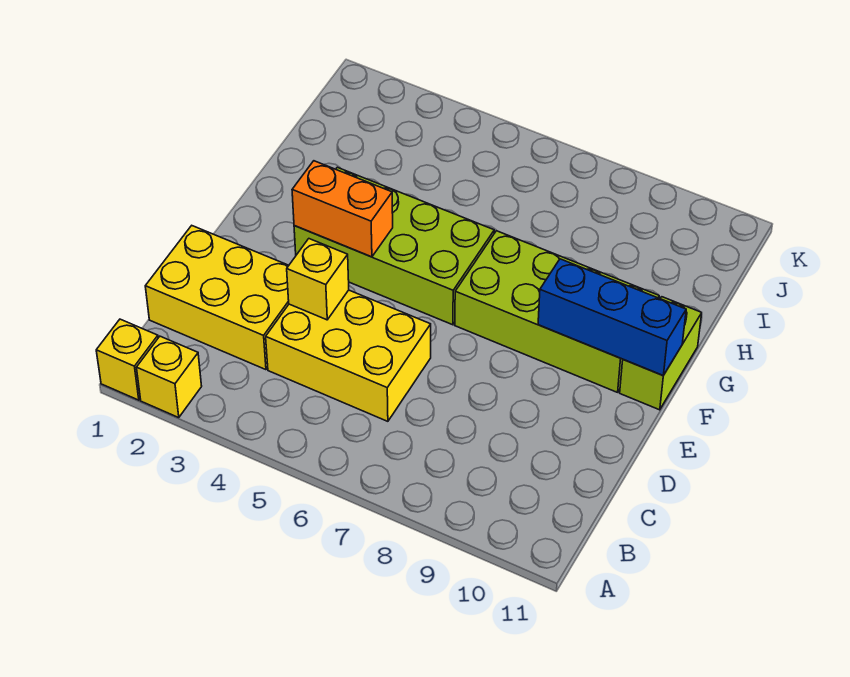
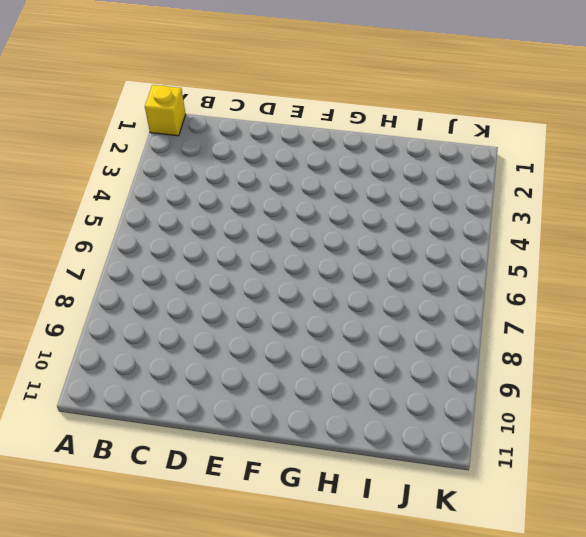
none -> yellow brick A2 level 1
none -> yellow brick C1:D3 level 1

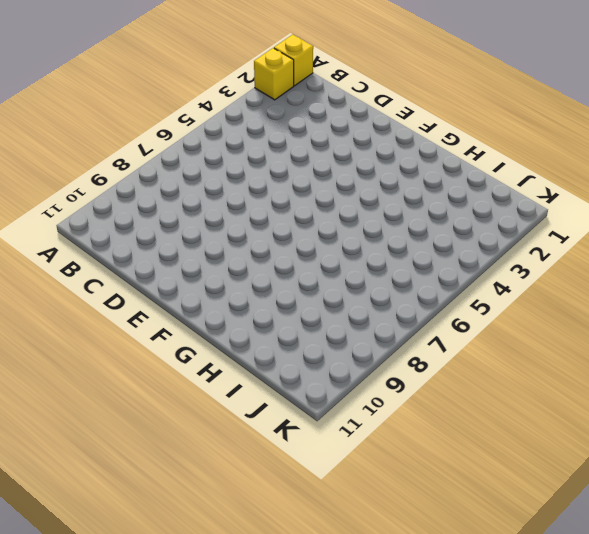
none -> yellow brick C1:D3 level 1
none -> yellow brick C4:D6 level 1

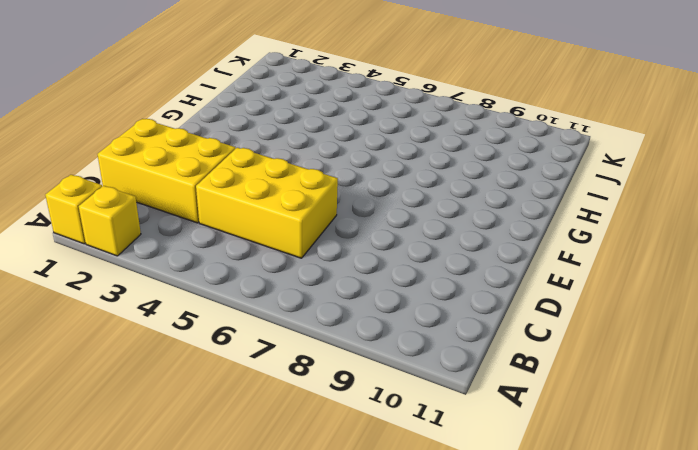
none -> lime brick F3:G6 level 1
none -> lime brick F7:G10 level 1

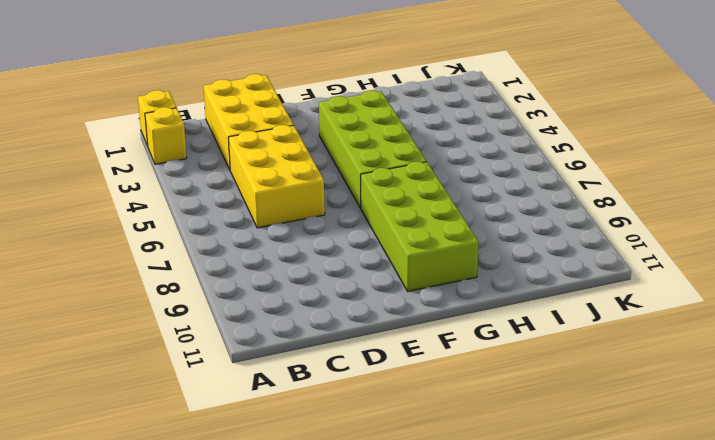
none -> lime brick F11:G11 level 1
none -> yellow brick D4 level 2

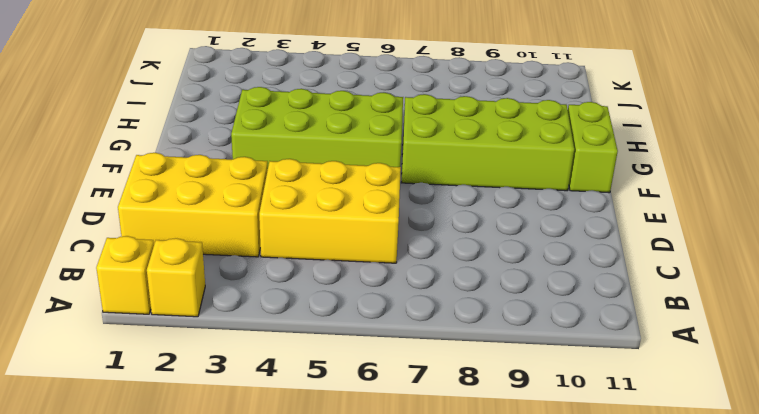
none -> yellow brick D4 level 2
none -> orange brick F3:F4 level 2

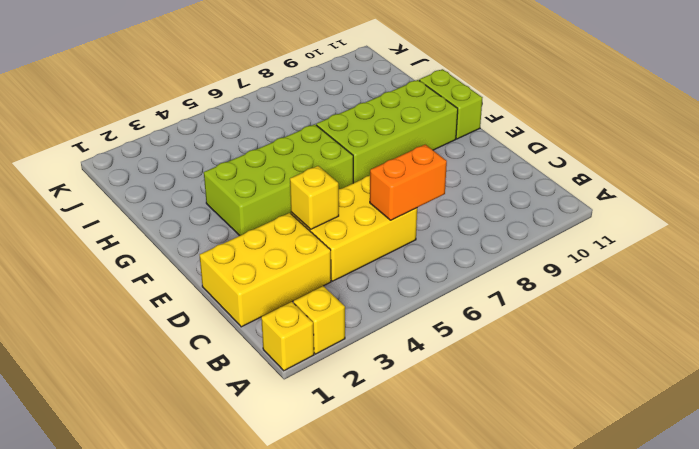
orange brick C6:C7 level 2 -> orange brick F3:F4 level 2
none -> blue brick F9:F11 level 2

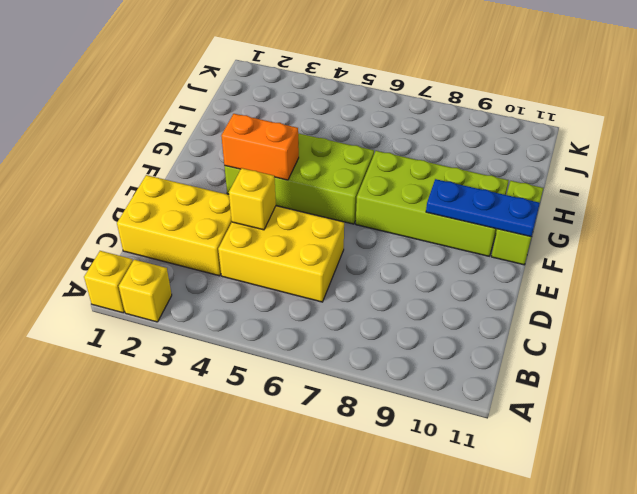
blue plate F9:F11 level 2 -> blue brick F9:F11 level 2

